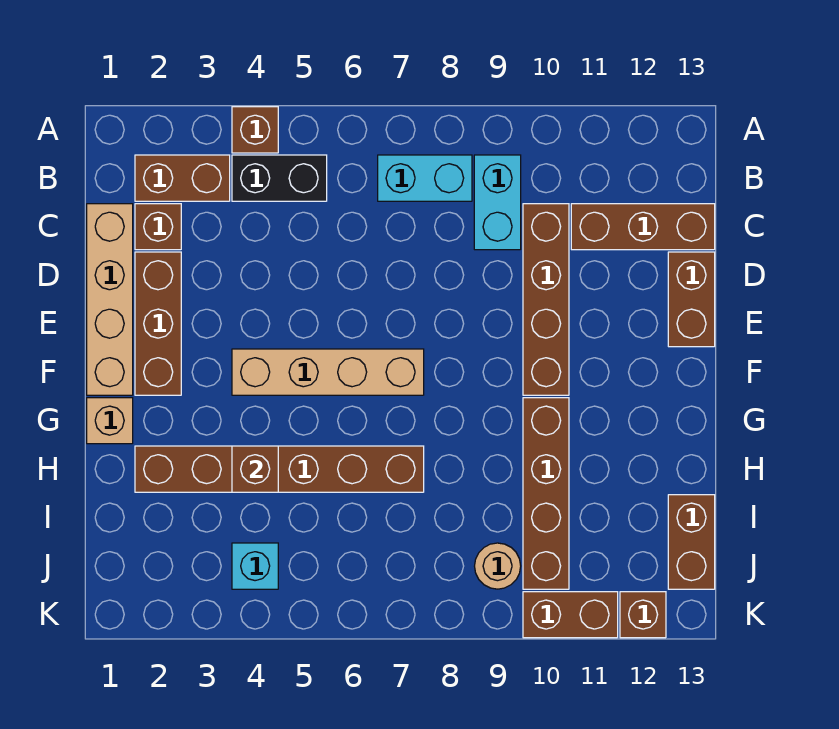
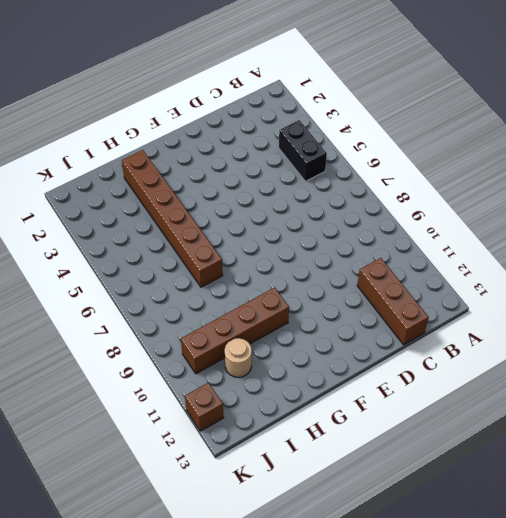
tan round brick I11 level 1 -> tan round brick J9 level 1
none -> brown brick A4 level 1
none -> brown brick B2:B3 level 1
none -> cyan brick B7:B8 level 1

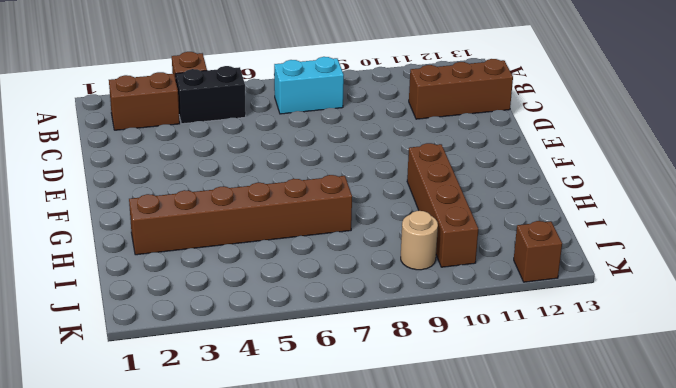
none -> cyan brick B9:C9 level 1
none -> tan brick C1:F1 level 1
none -> brown brick C2 level 1

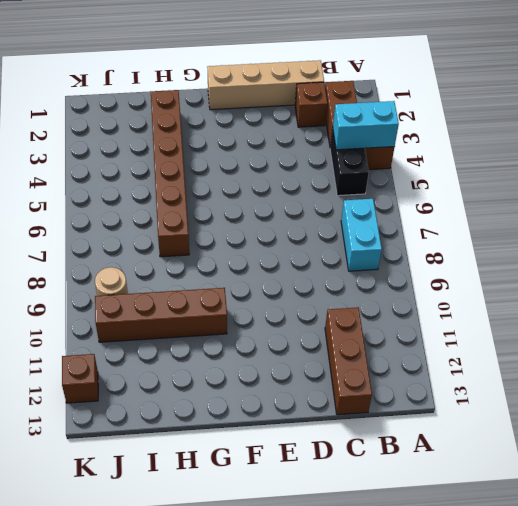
cyan brick A4:B4 level 2 -> cyan brick B9:C9 level 1
none -> brown brick C10:F10 level 1
none -> brown brick D2:F2 level 1
none -> brown brick D13:E13 level 1

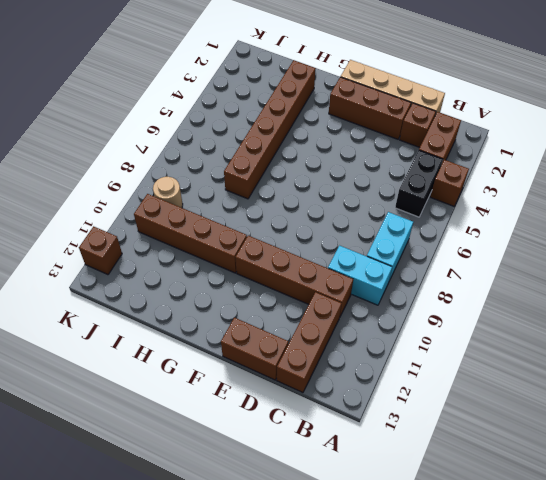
none -> tan brick F4:F7 level 1
none -> tan brick G1 level 1
none -> brown brick I13:J13 level 1

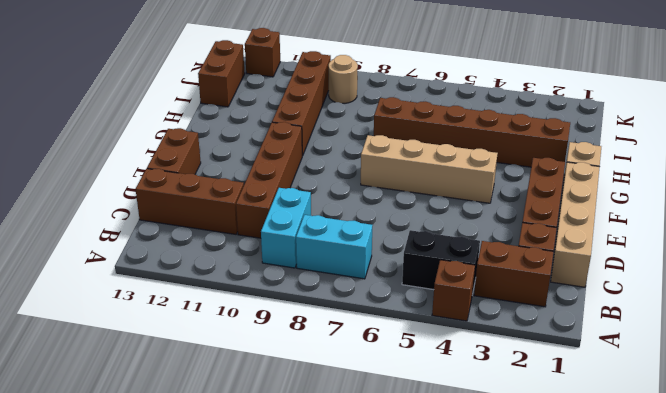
none -> cyan brick J4 level 1
none -> brown brick K10:K11 level 1
none -> brown brick H4 level 2

